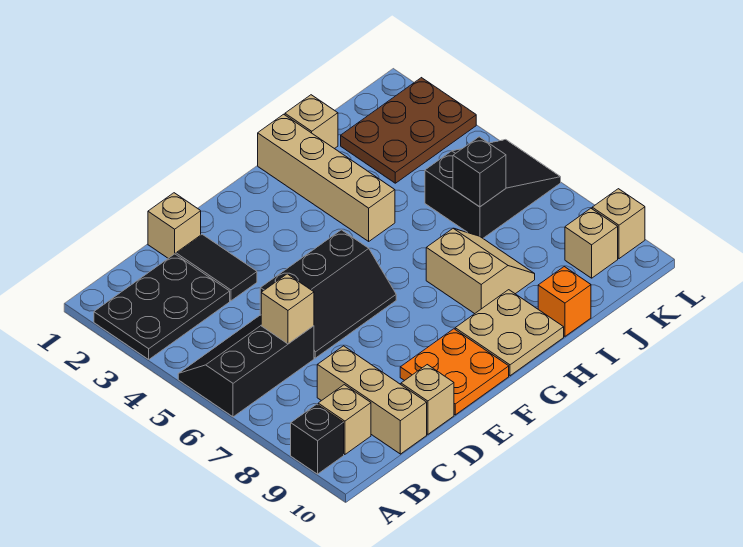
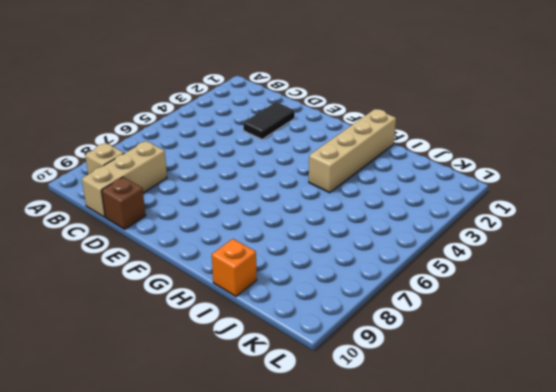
brown brick D10 level 1 -> tan brick D10 level 1
none -> black plate A2:C3 level 1
none -> black slope A5:C6 level 1 top 6
none -> black brick A9 level 1

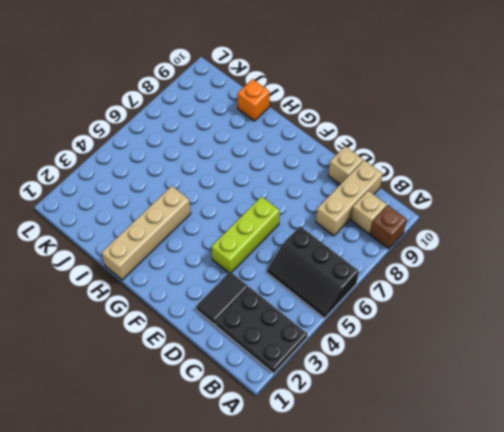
brown brick A9 level 1 -> black brick A9 level 1
lime brick E4:E6 level 1 -> black slope D5:F6 level 1 top 5
none -> tan brick D1 level 1
none -> orange plate E9:F10 level 1
none -> tan plate G9:H10 level 1

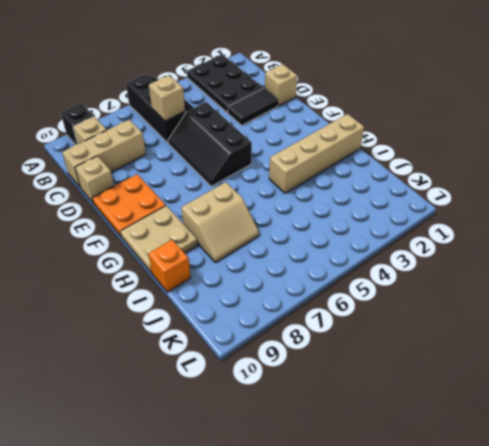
none -> tan brick I1 level 1
none -> brown plate J2:L3 level 1
none -> black slope J5:L6 level 1 top J

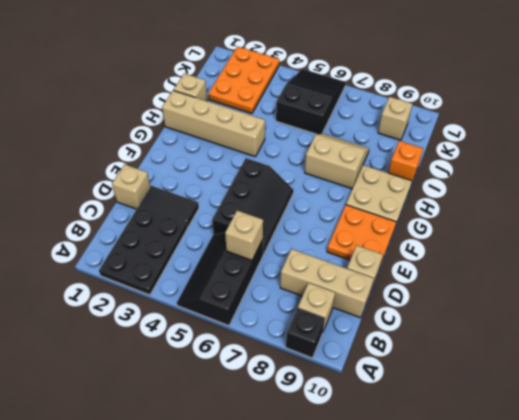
orange plate J2:L3 level 1 -> brown plate J2:L3 level 1
none -> tan brick L9 level 1
none -> black brick J6 level 2

